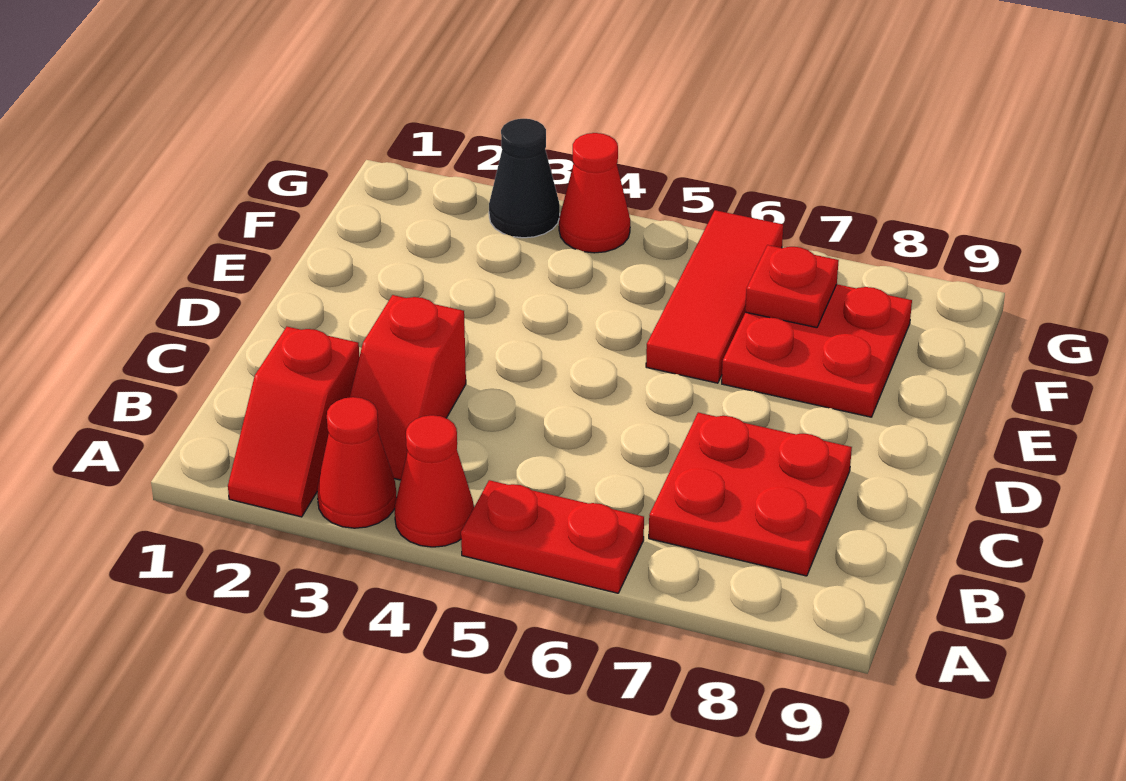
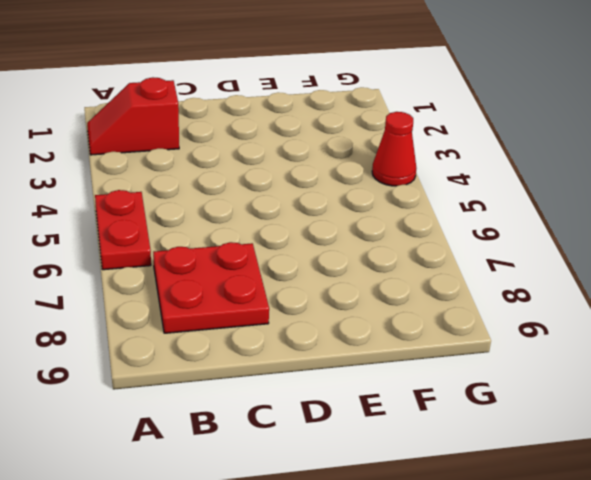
none -> red cone A3 level 1
none -> red cone A4 level 1

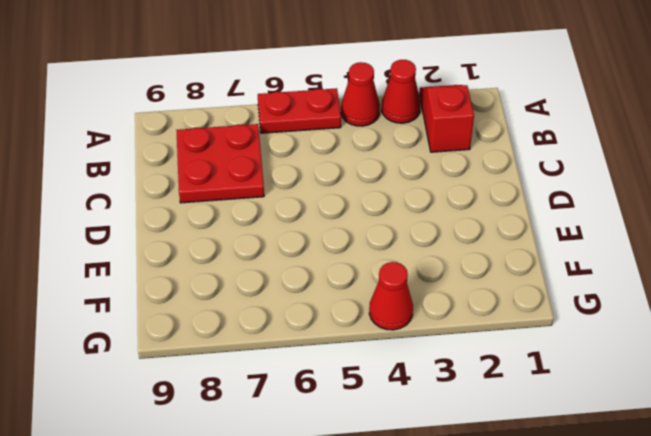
none -> red slope B3:C3 level 1 top C
none -> red tile E6:G6 level 1

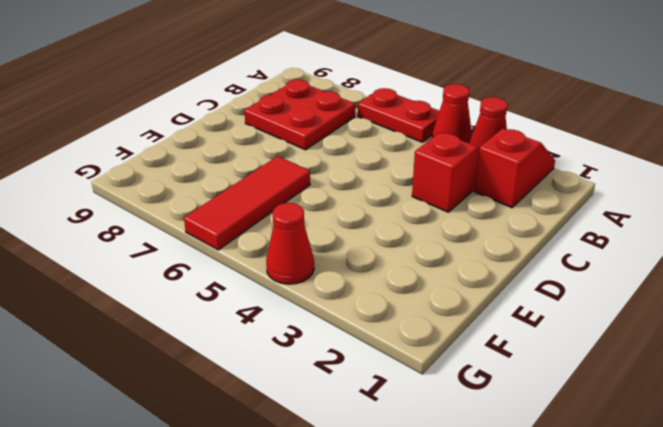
none -> red plate E7:F8 level 1
none -> black cone G3 level 1

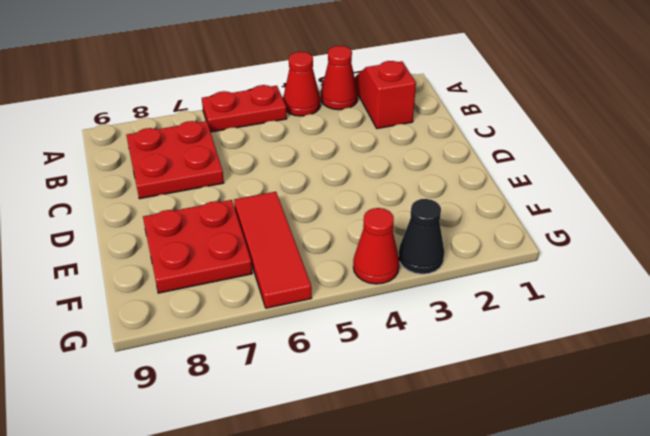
none -> red slope B3:C3 level 1 top C
none -> red plate F7 level 2

